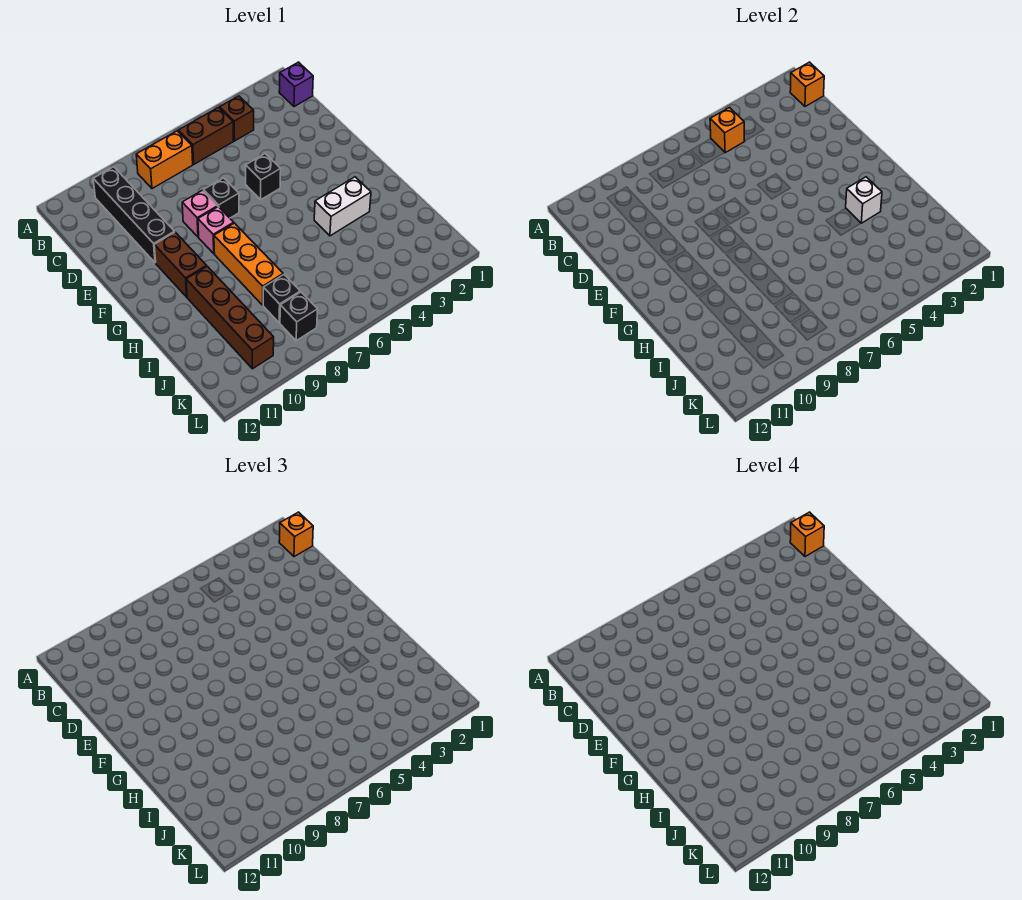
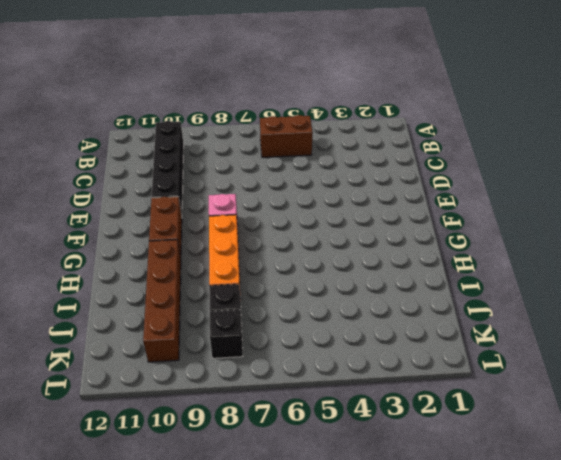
none -> purple brick B1 level 1
none -> brown brick B4 level 1
none -> orange brick B7:B8 level 1

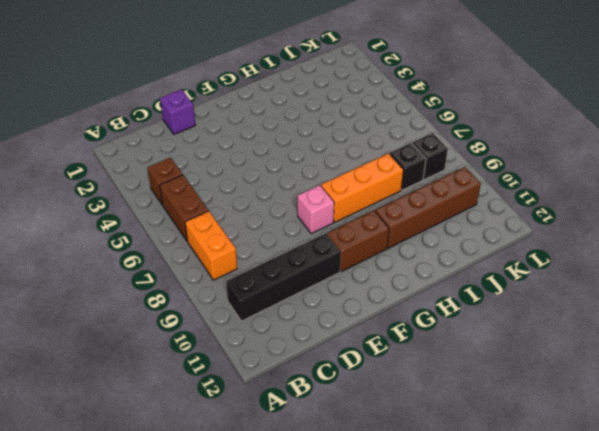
purple brick D1 level 1 -> purple brick B1 level 1
none -> black brick E5 level 1
none -> black brick E7 level 1
none -> pink brick E8 level 1

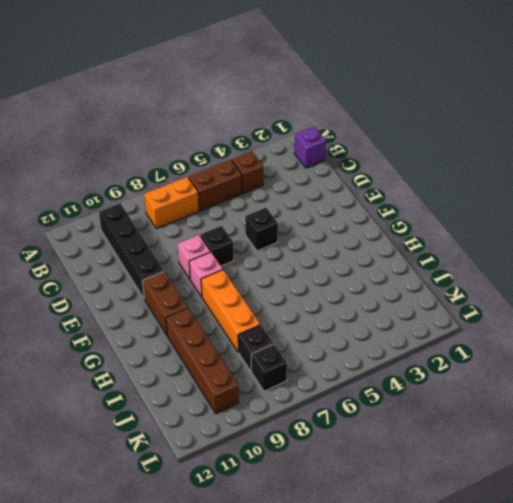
none -> white brick H3:H4 level 1
none -> orange brick B1 level 2
none -> orange brick B5 level 2

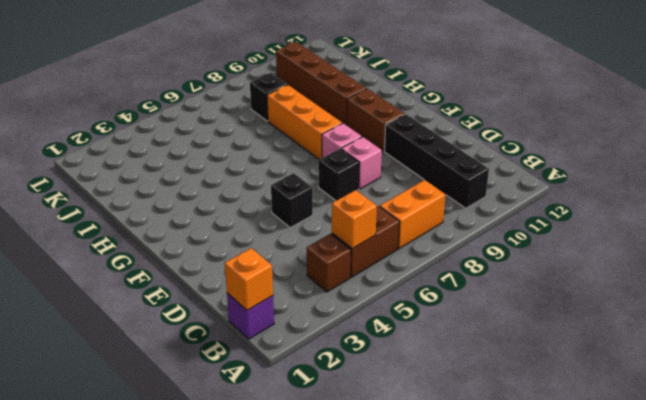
none -> white brick H3:H4 level 1
none -> black brick K8 level 1
none -> white brick H3 level 2

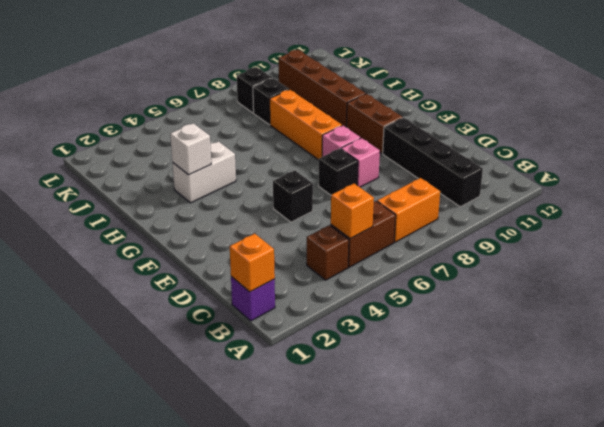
none -> orange brick B1 level 3
none -> orange brick B1 level 4

